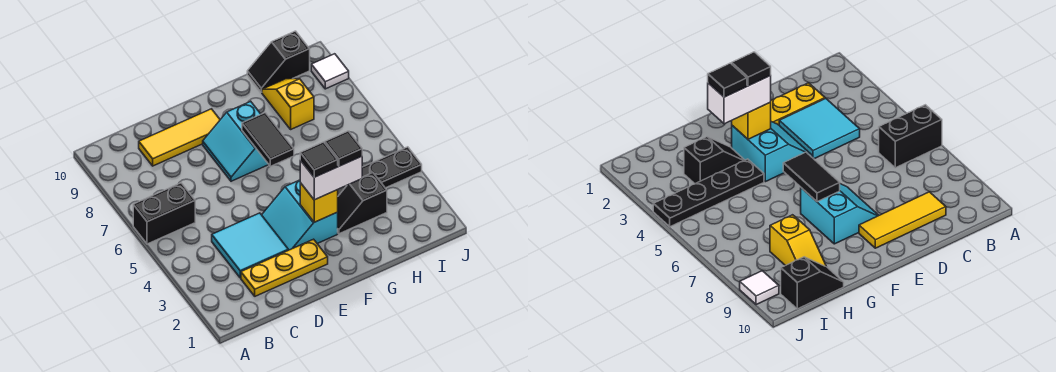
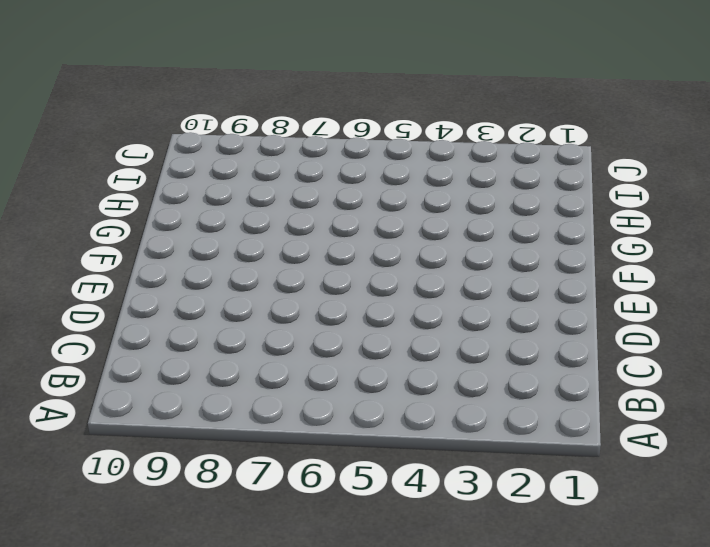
none -> black brick A6:B6 level 1
none -> yellow plate C2:E2 level 1
none -> cyan tile C3:D4 level 1

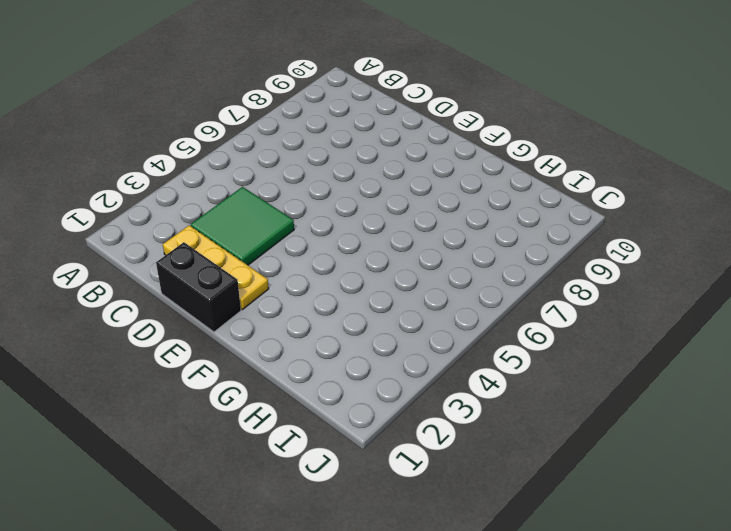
green tile C3:D4 level 1 -> cyan tile C3:D4 level 1
black brick D1:E1 level 1 -> black brick A6:B6 level 1
none -> yellow tile C9:E9 level 1
none -> cyan slope E3:F4 level 1 top F
none -> cyan slope E7:F8 level 1 top F

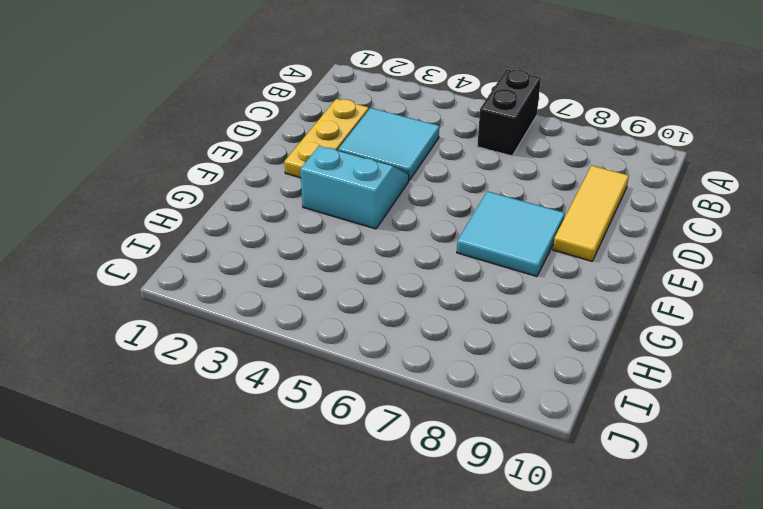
cyan tile E7:F8 level 1 -> cyan slope E7:F8 level 1 top F
none -> black slope G3:H3 level 1 top H
none -> black plate G4:J4 level 1
none -> yellow slope H8:H9 level 1 top 8

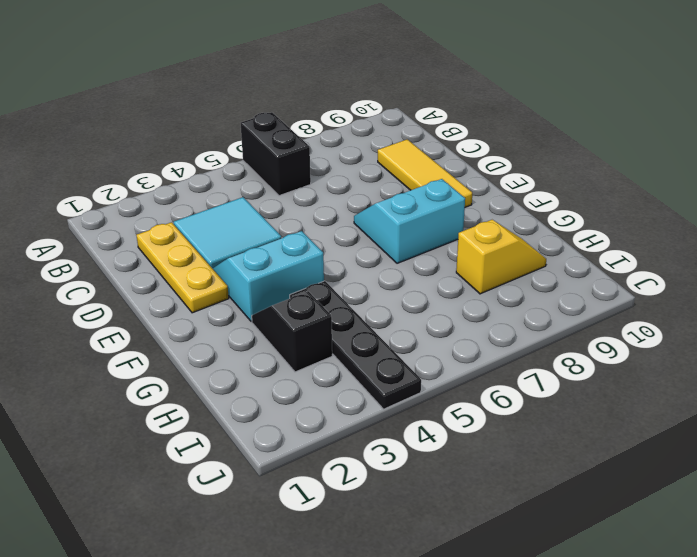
none -> black slope H10:I10 level 1 top I
none -> white tile J9 level 1
none -> yellow brick F3 level 2

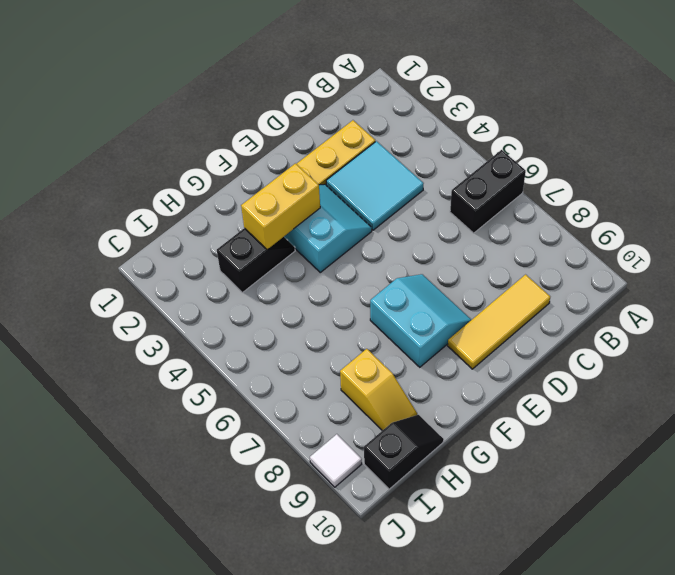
yellow brick F3:G3 level 2 -> yellow brick F3 level 2
none -> black plate G4:J4 level 1
none -> black tile F6:F7 level 2
none -> white brick F3:G3 level 3

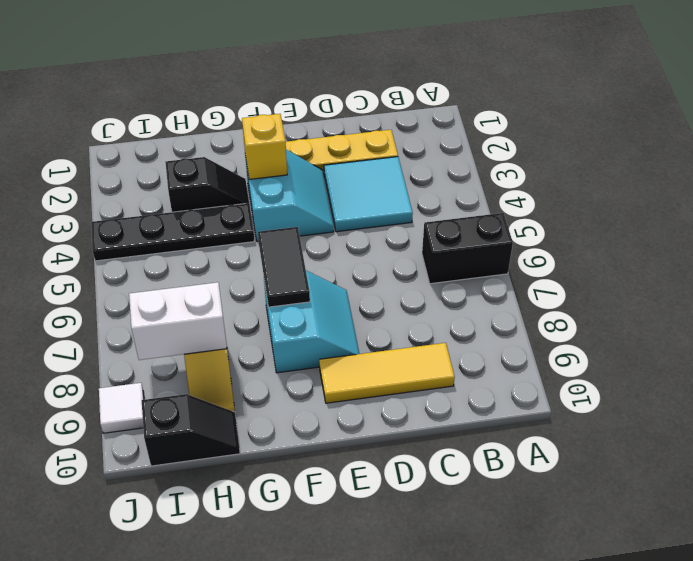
white brick H8:I8 level 2 -> white brick F3:G3 level 3
none -> black tile F3 level 4
none -> black tile G3 level 4

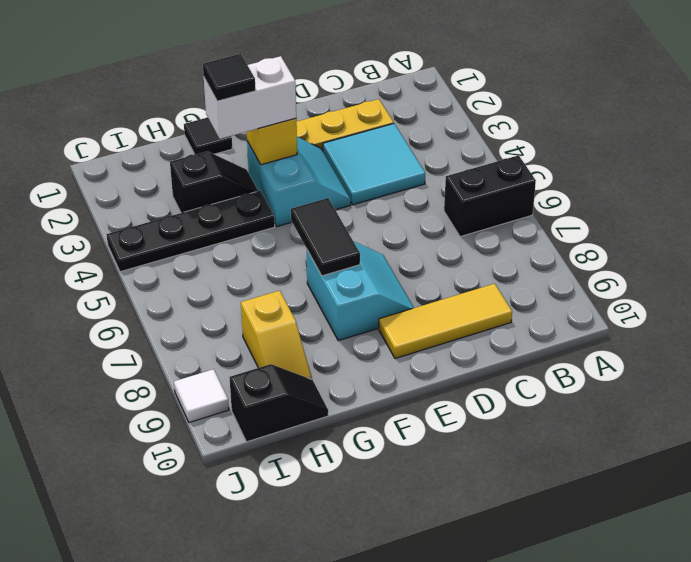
black tile G1 level 1 -> black tile F3 level 4

